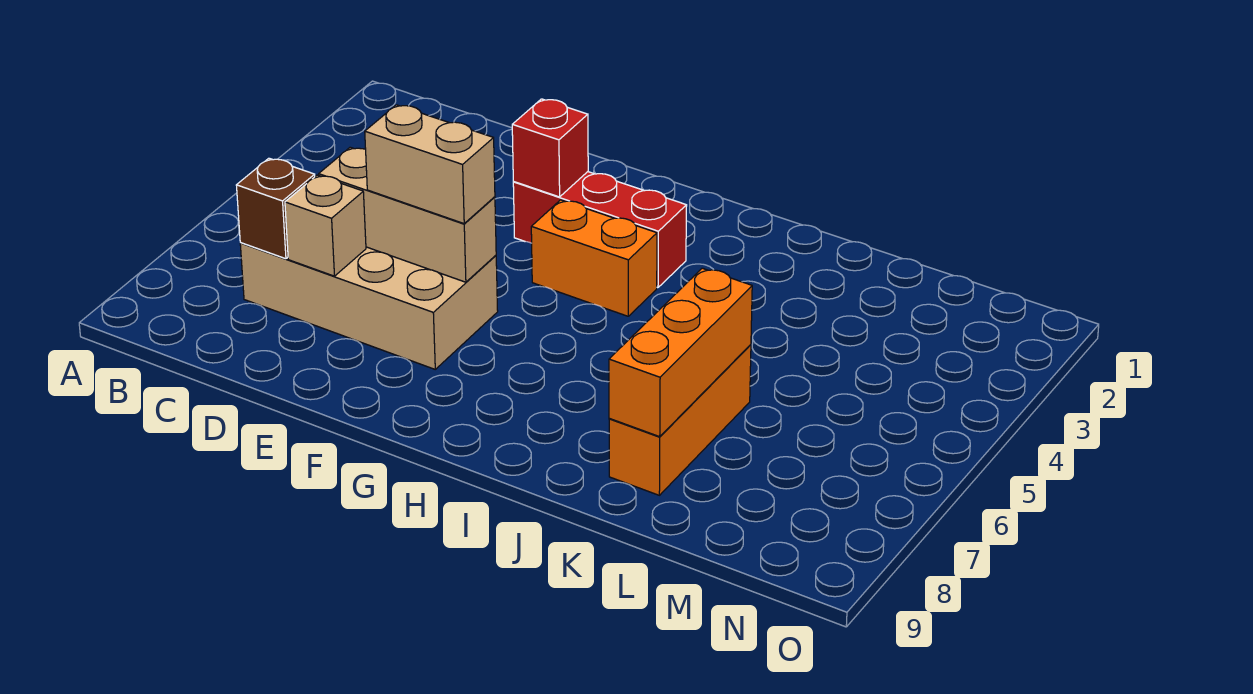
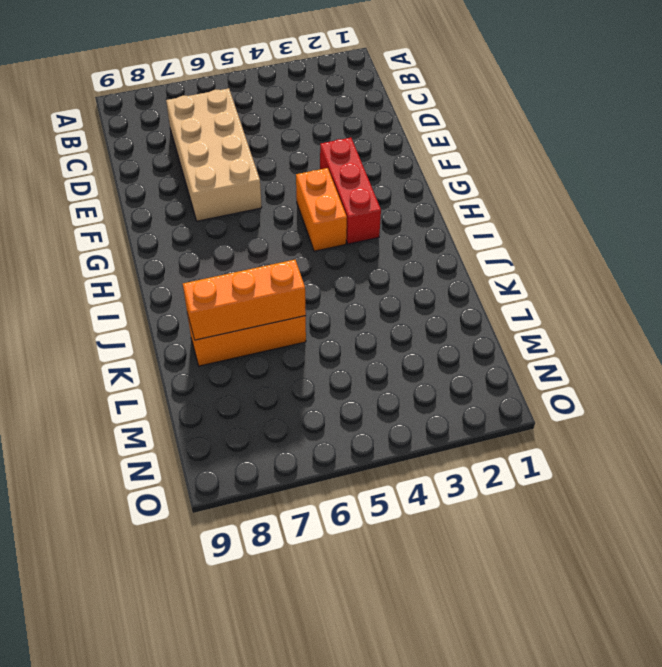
none -> brown brick C7 level 2
none -> tan brick D6:F6 level 2

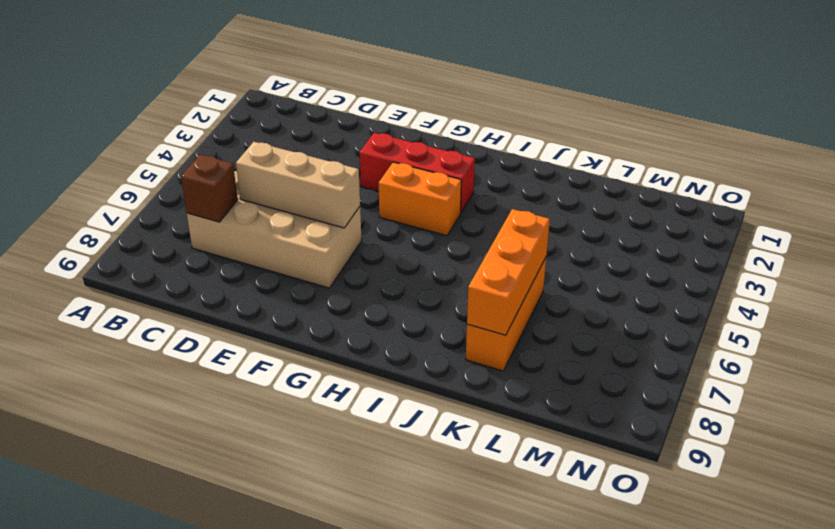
none -> tan brick D7 level 2
none -> red brick F3 level 2

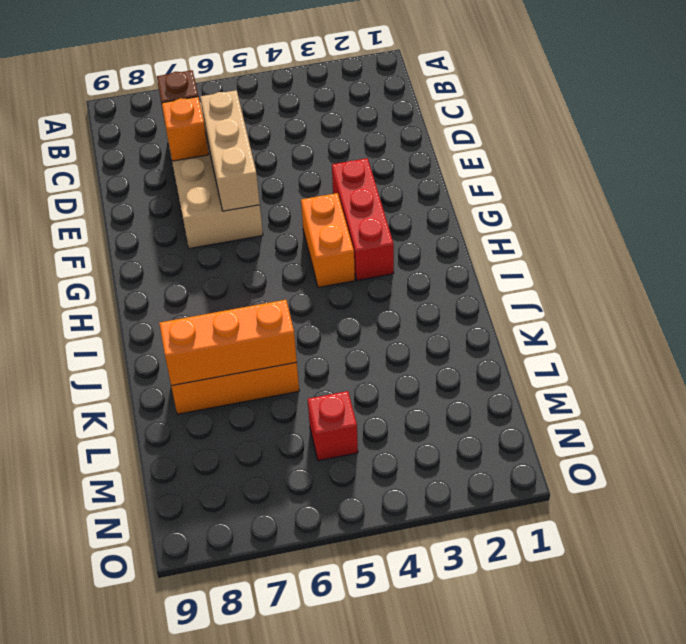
orange brick D7 level 2 -> tan brick D7 level 2
red brick M5 level 1 -> red brick F3 level 2
none -> tan brick E6:F6 level 3

